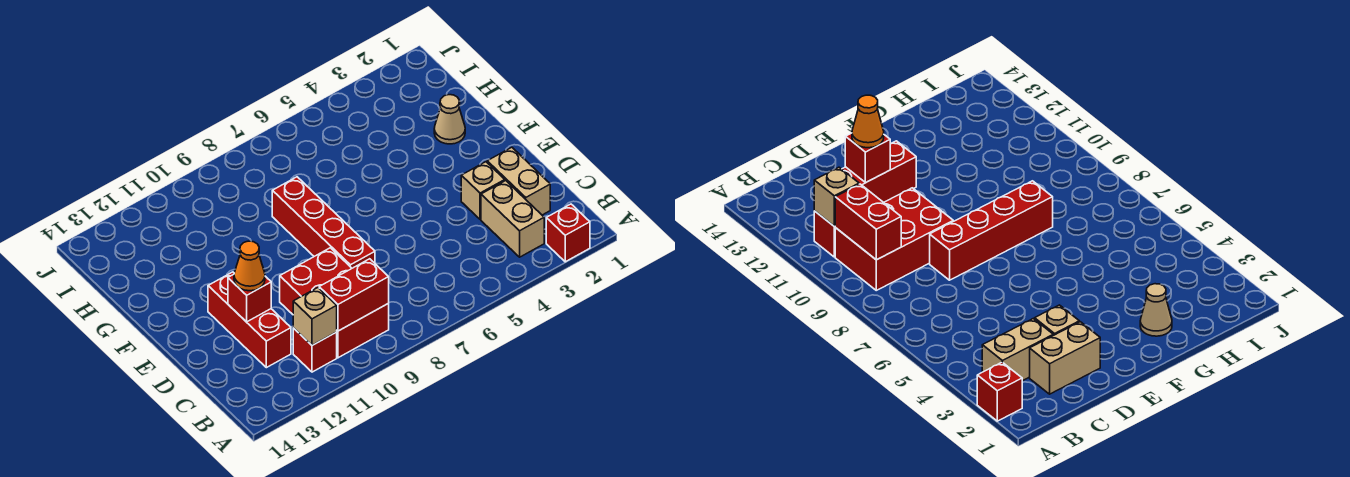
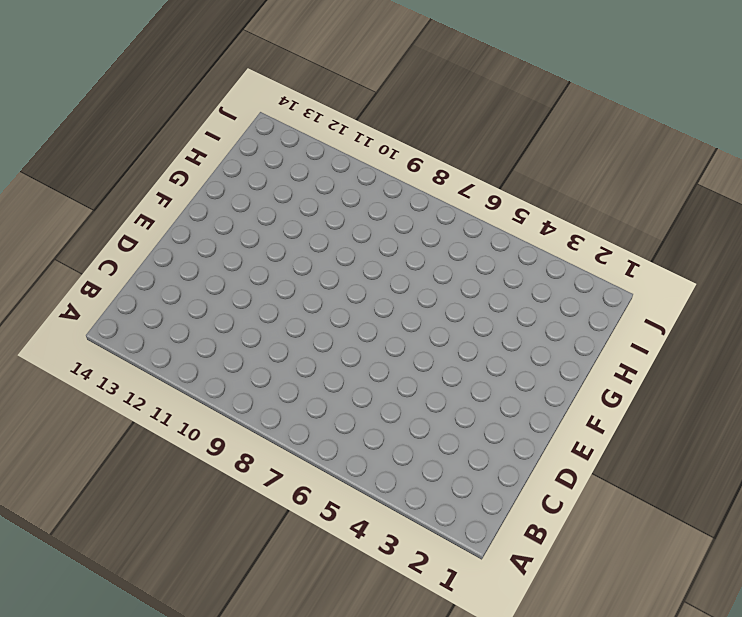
none -> red brick A2 level 1
none -> tan brick B3:C3 level 1
none -> red brick B9:D10 level 1

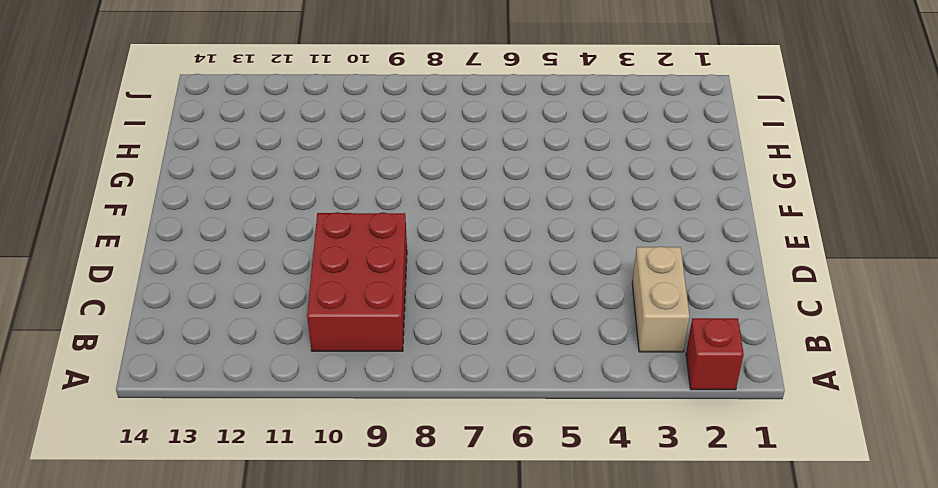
none -> red brick B11 level 1
none -> tan brick C2:D2 level 1
none -> red brick C12:E12 level 1

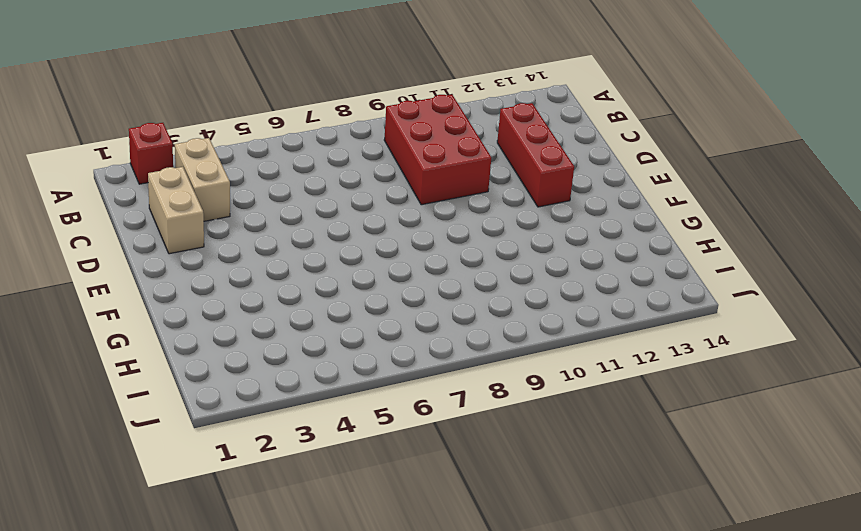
none -> red brick B11 level 1
none -> tan brick D3 level 1
none -> red brick D8:G8 level 1

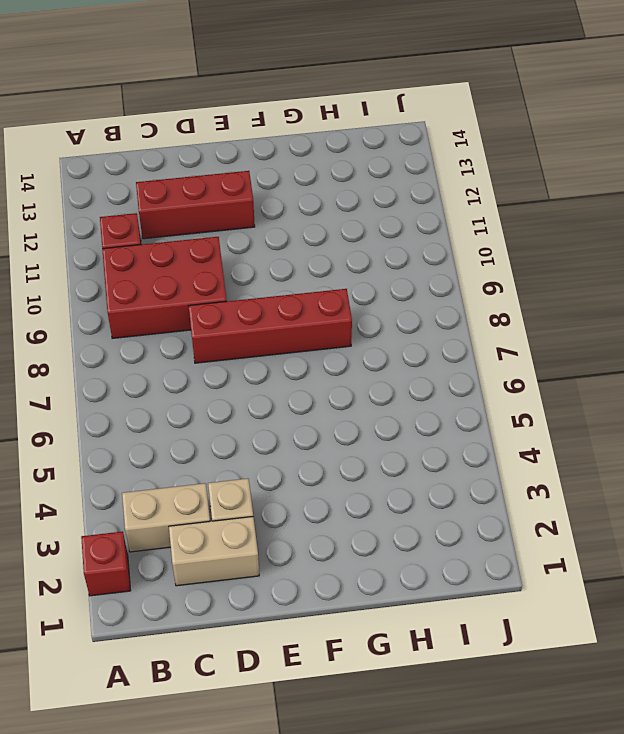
none -> tan cone G2 level 1
none -> red brick B9:B10 level 2
none -> tan brick B11 level 2

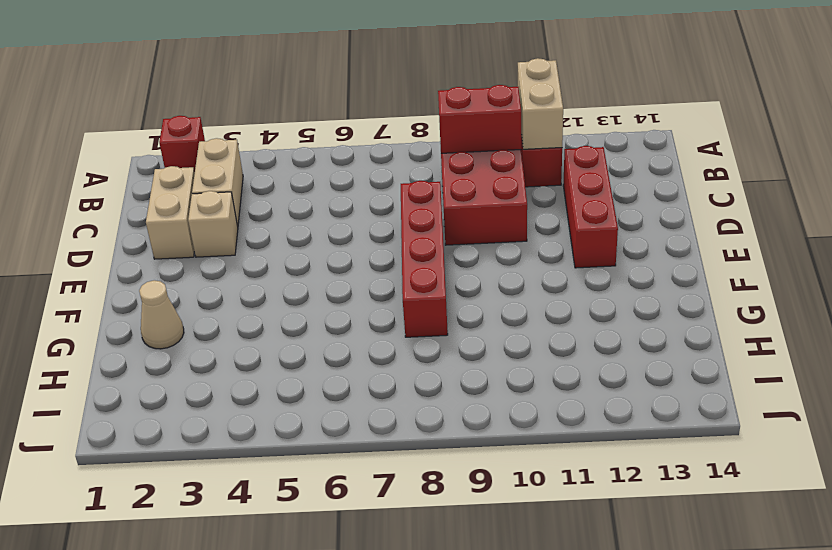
tan brick A11:B11 level 2 -> tan brick B11 level 2
none -> red brick D12 level 2
none -> orange cone D12 level 3

